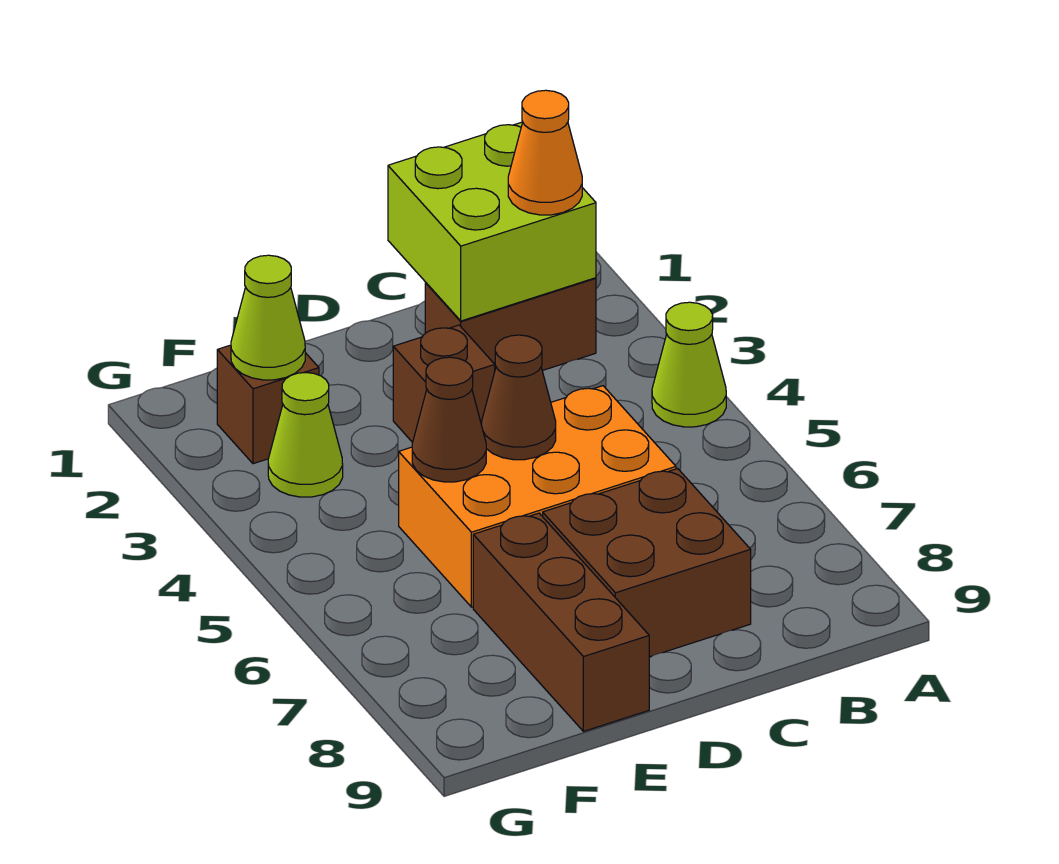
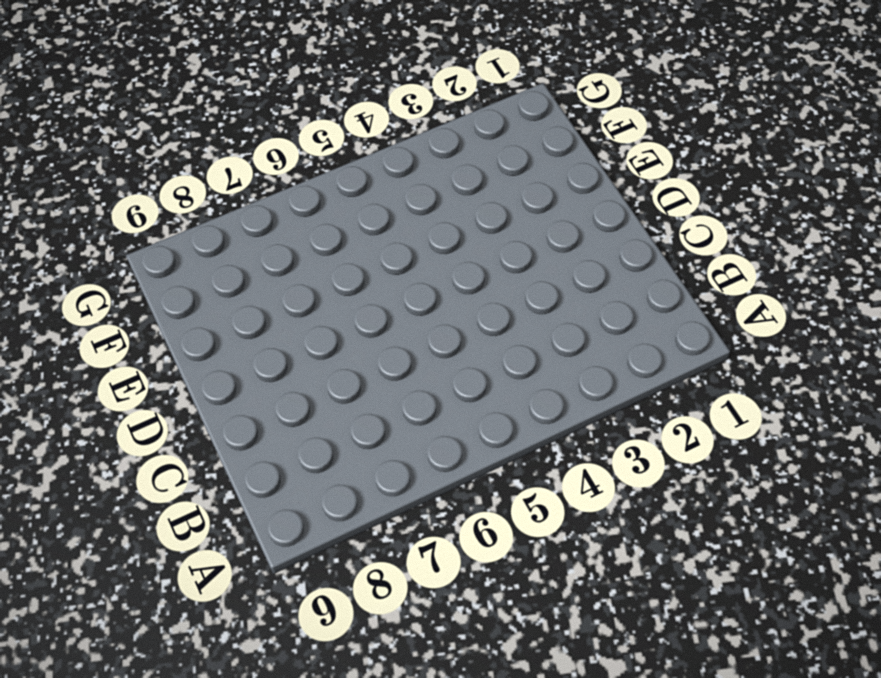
none -> lime cone A4 level 1
none -> brown brick B2:C2 level 1
none -> orange brick C5:E6 level 1

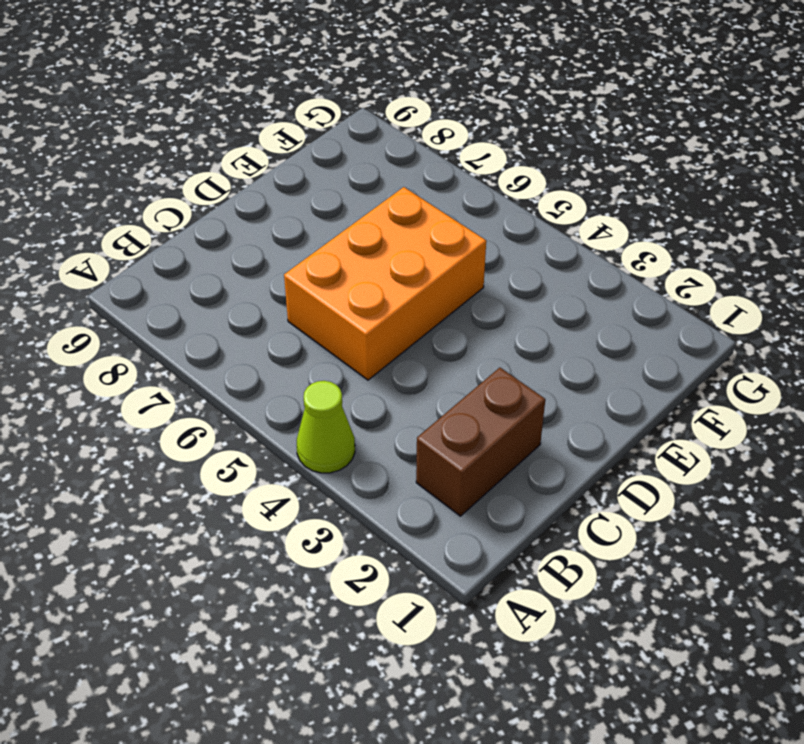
none -> brown brick C7:D8 level 1
none -> brown brick D3 level 1
none -> brown brick E7:E9 level 1

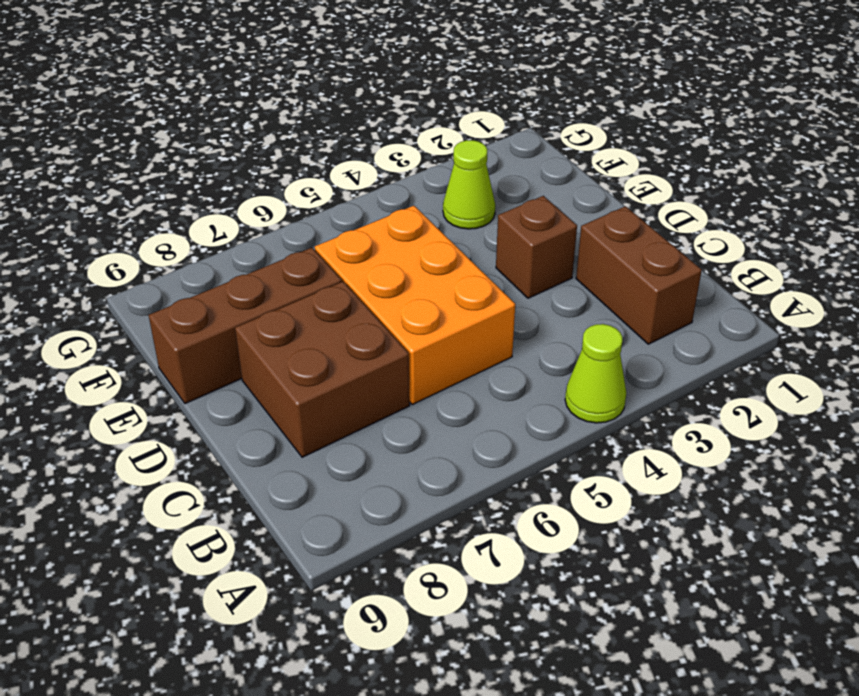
none -> brown brick F2 level 1
none -> lime brick B1:C2 level 2
none -> brown cone D5 level 2

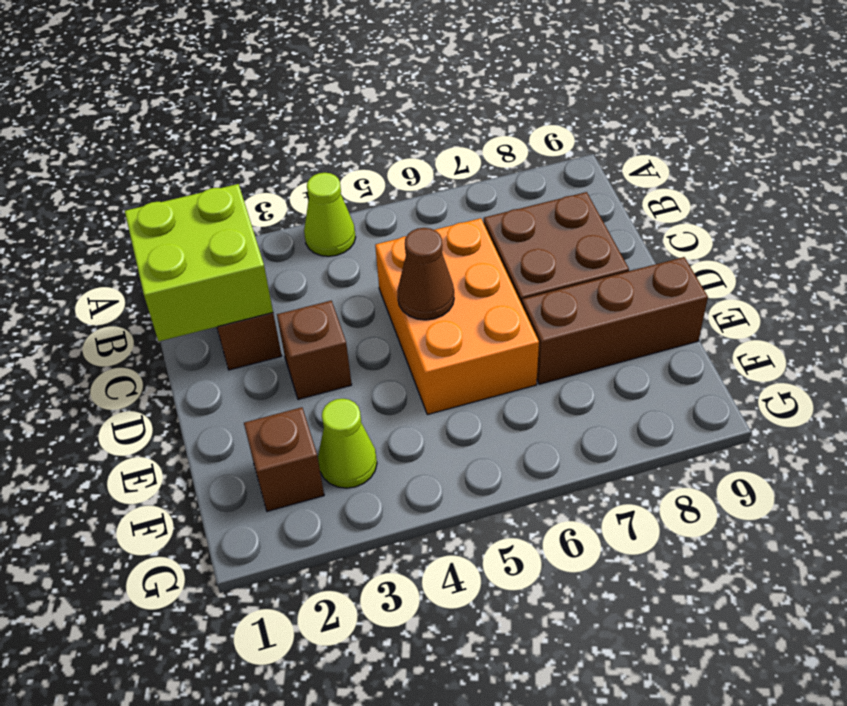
none -> brown cone E5 level 2
none -> lime cone F2 level 2
none -> orange cone B2 level 3

